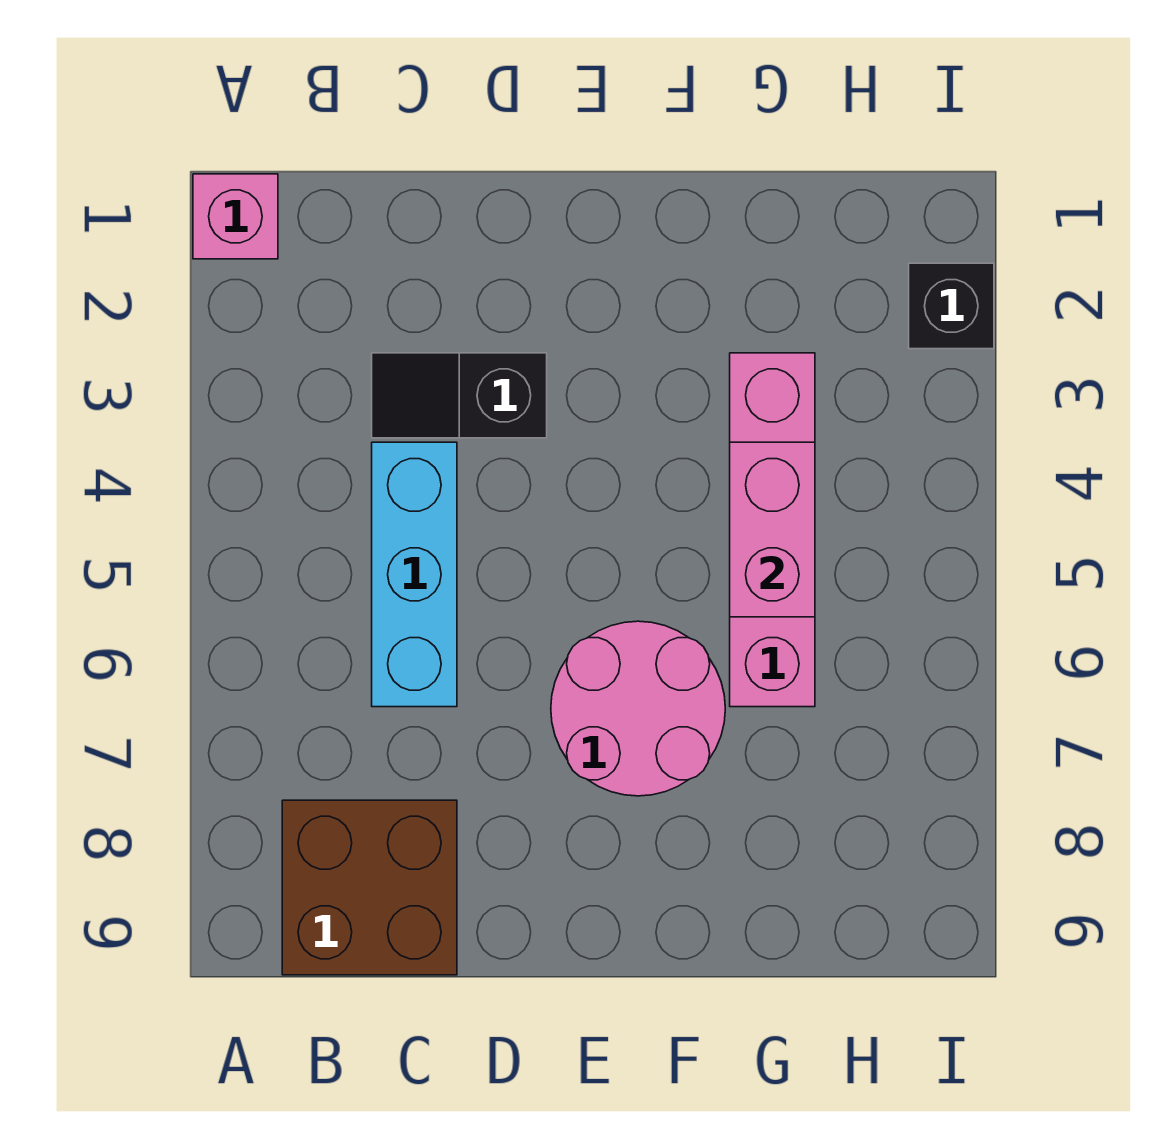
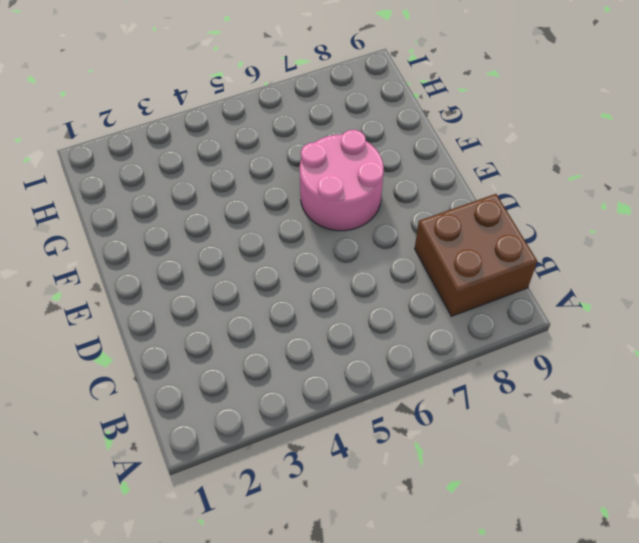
none -> pink brick A1 level 1
none -> black slope C3:D3 level 1 top D

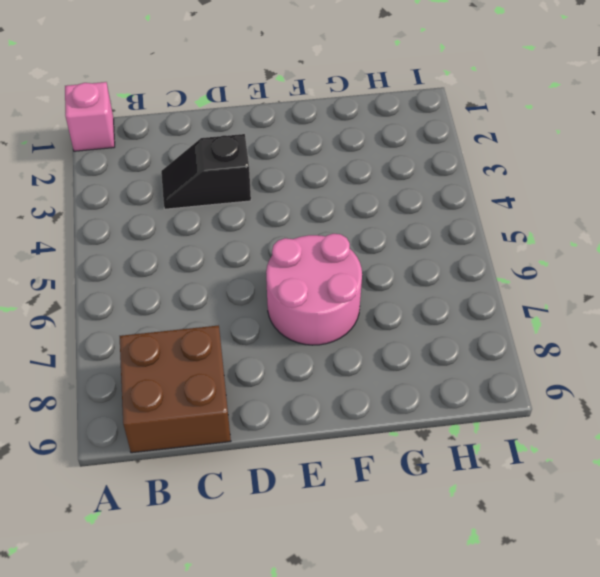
none -> cyan brick C4:C6 level 1
none -> pink brick G3:G6 level 1

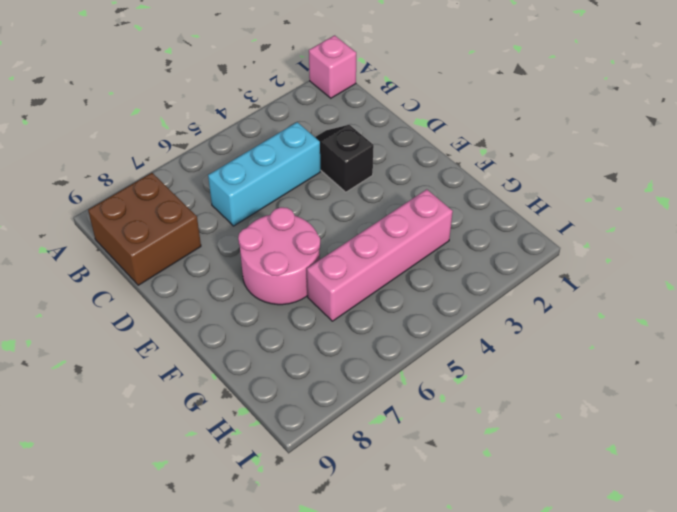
none -> black brick I2 level 1
none -> pink brick G4:G5 level 2

